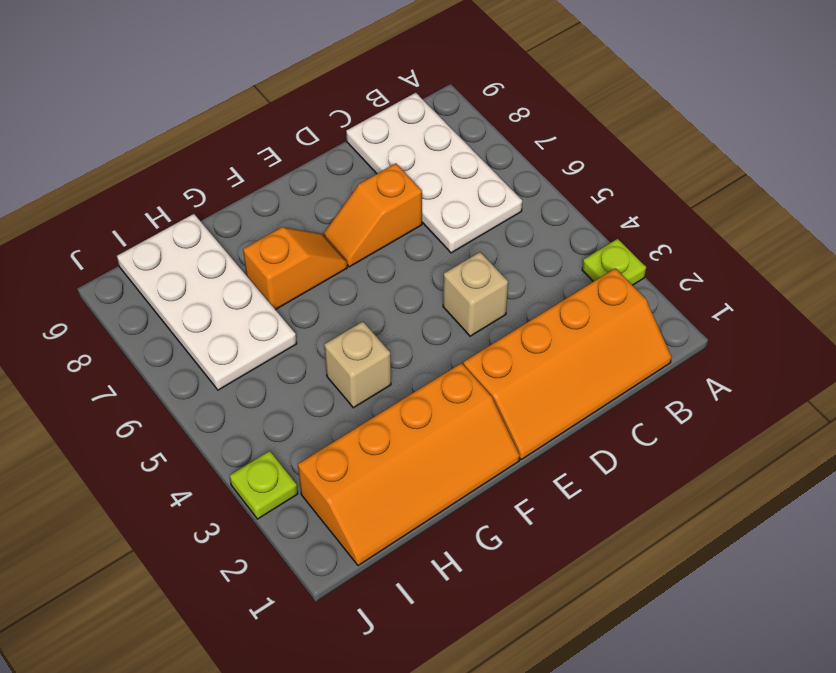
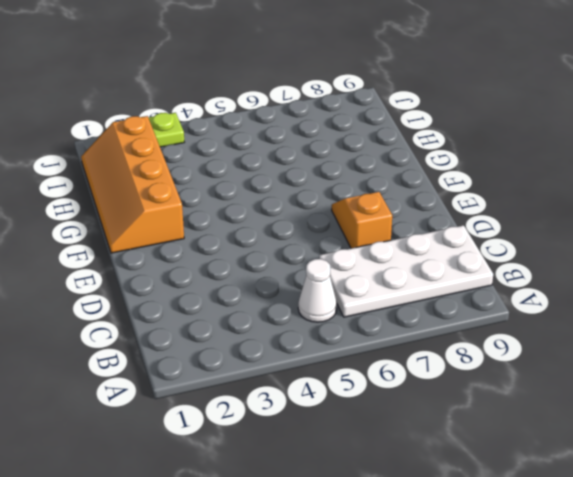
white cone B5 level 1 -> none
none -> lime plate A3 level 1
none -> orange slope B1:E2 level 1 top 2

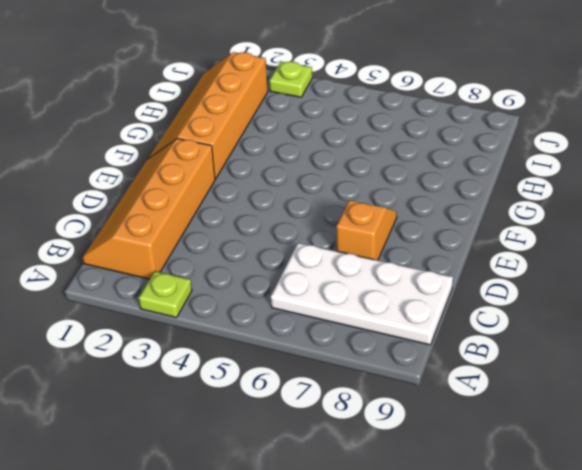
none -> tan brick D4 level 1
none -> orange slope F7:G7 level 1 top G

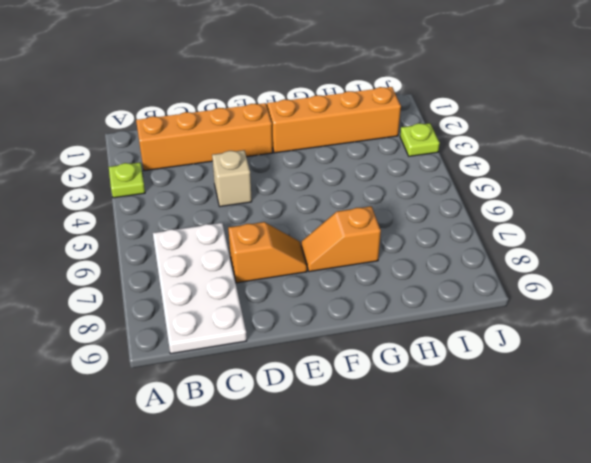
none -> tan brick G4 level 1
none -> white plate H6:I9 level 1

